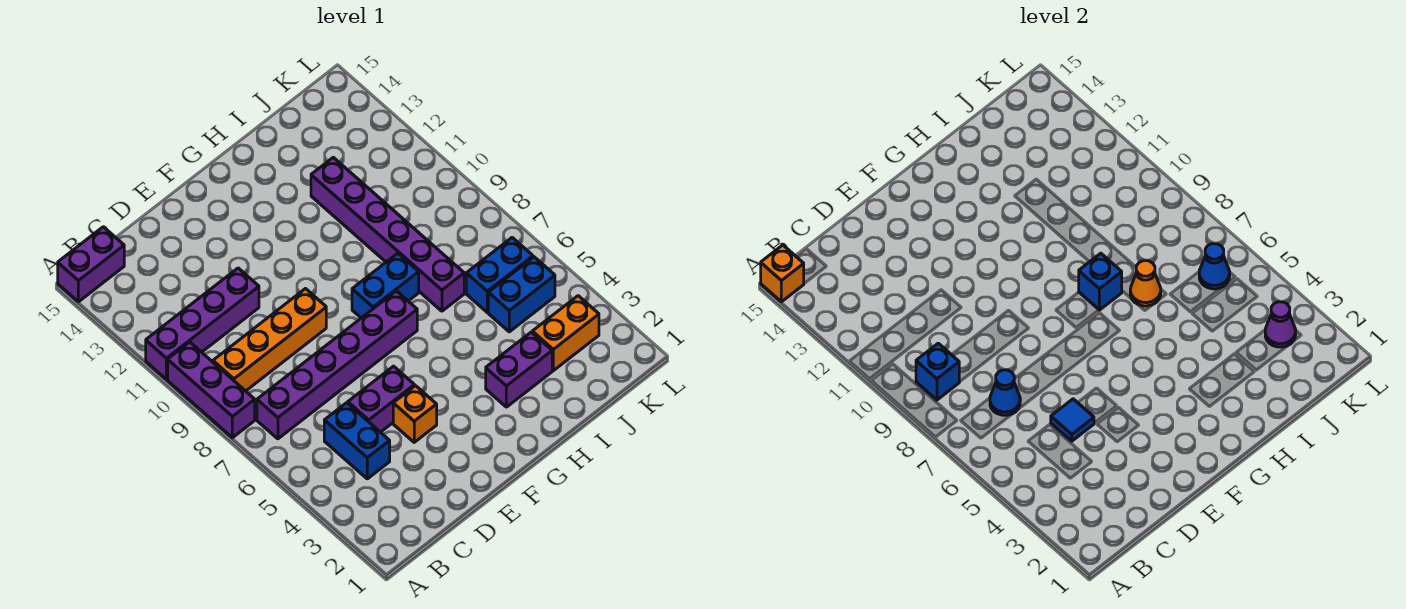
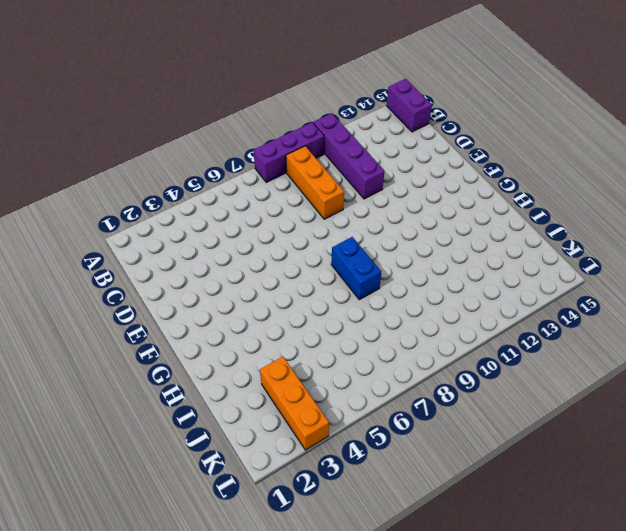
orange brick B9:D9 level 1 -> orange brick B9:E9 level 1
orange brick J3:L3 level 1 -> orange brick J3:K3 level 1
none -> purple brick B7:G7 level 1
none -> blue brick C4:C5 level 1
none -> purple brick D5:E5 level 1

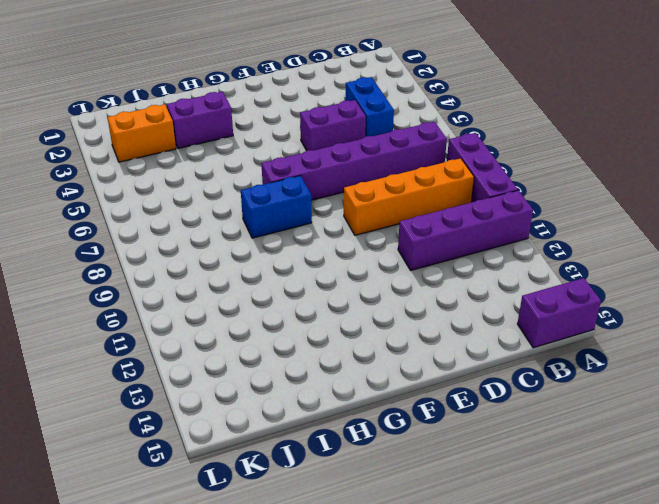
none -> orange brick E4 level 1
none -> purple brick I7:I12 level 1
none -> blue brick J5:K5 level 1

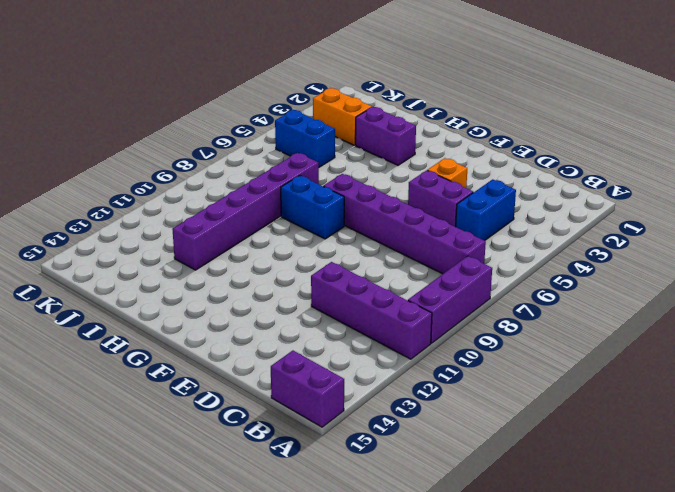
none -> orange brick B9:E9 level 1
none -> blue brick J6:K6 level 1
none -> orange brick A15 level 2

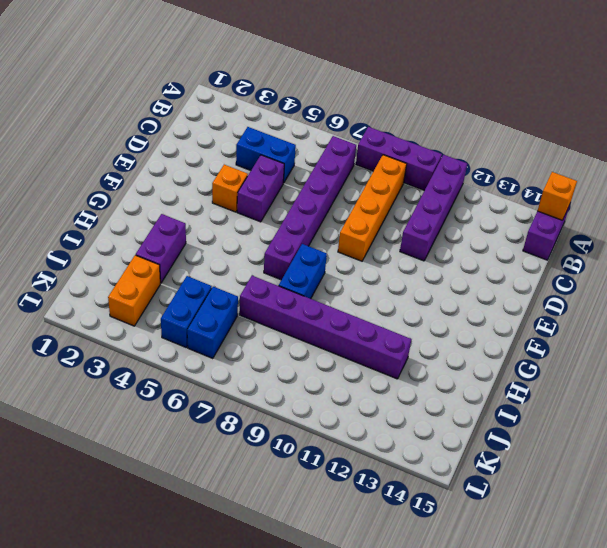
none -> blue brick B9 level 2
none -> blue cone C7 level 2
none -> blue tile D5 level 2

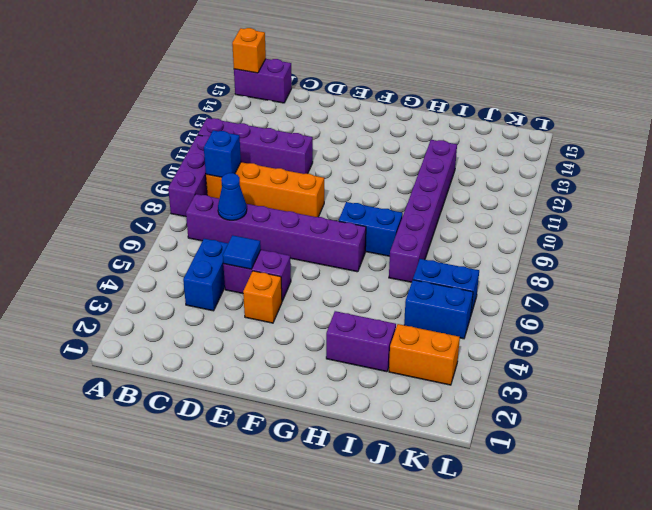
none -> blue brick H8 level 2
none -> orange cone I7 level 2
none -> purple cone K3 level 2

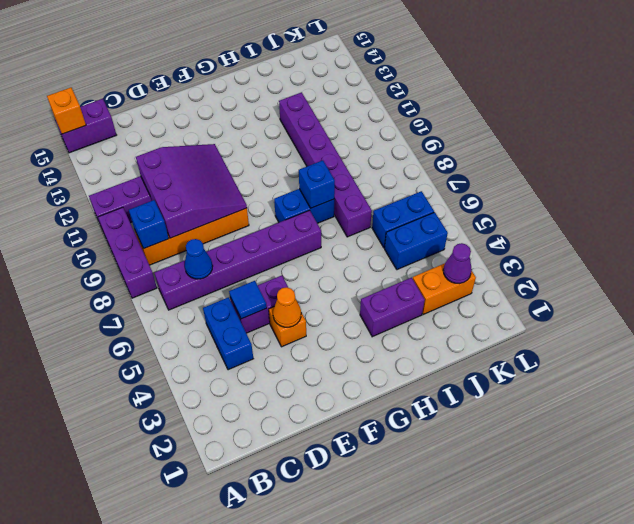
purple slope C9:E11 level 2 top C -> none
orange cone E4 level 2 -> orange cone I7 level 2
none -> blue cone K6 level 2

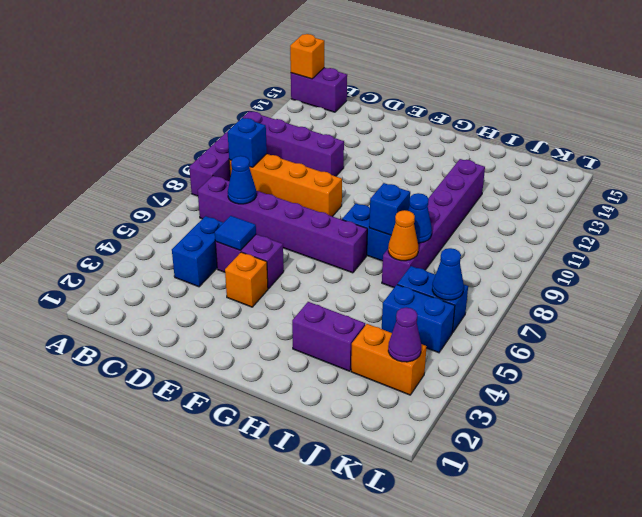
blue cone I8 level 2 -> none

